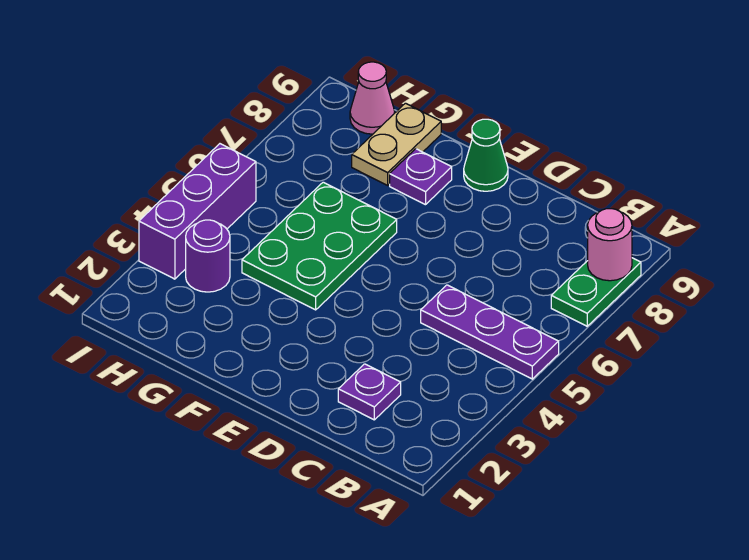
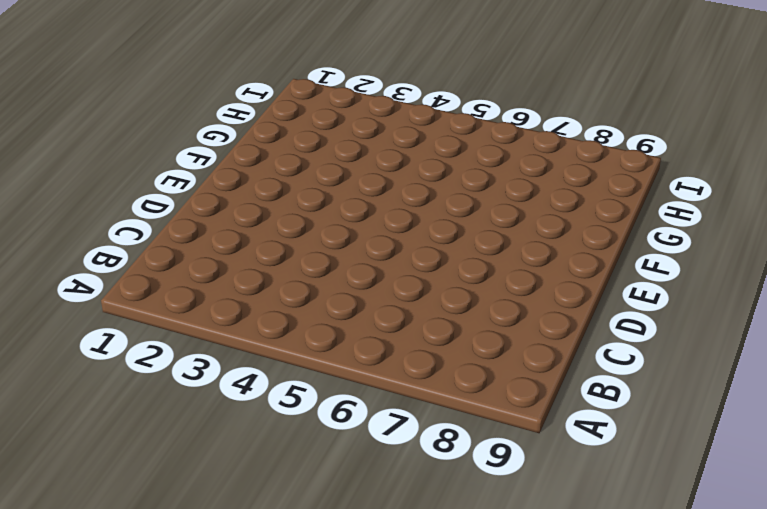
none -> purple plate A5:C5 level 1
none -> green plate A7:A8 level 1

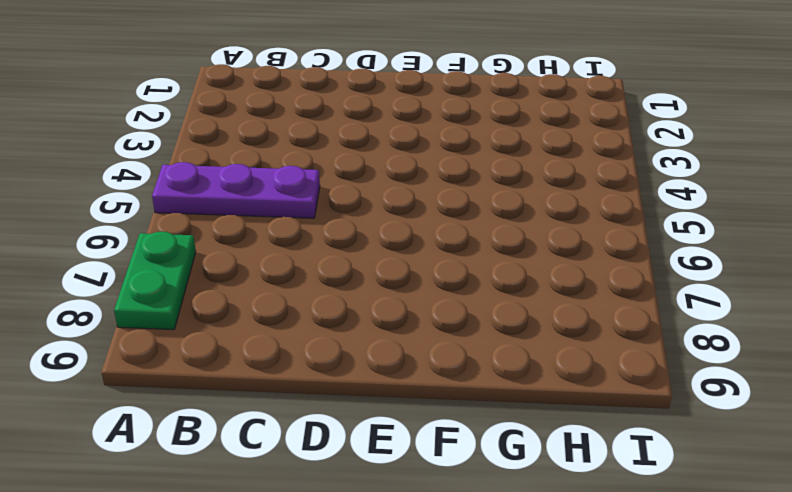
none -> purple plate C2 level 1
none -> green cone E9 level 1

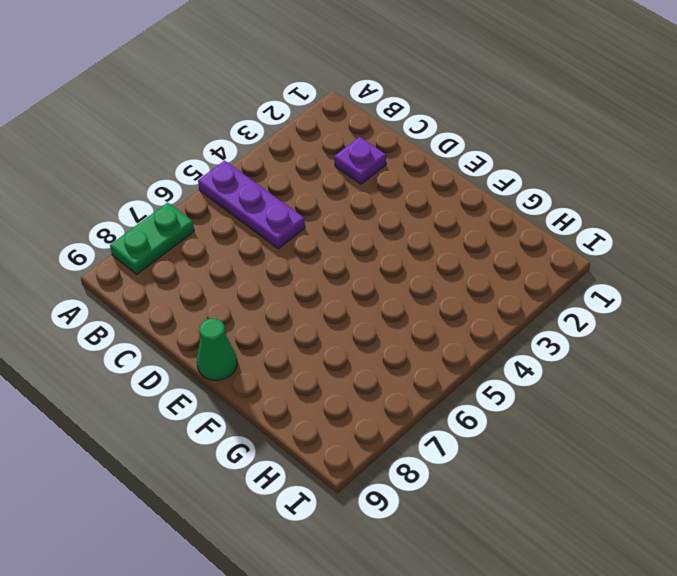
none -> green plate F4:G6 level 1
none -> purple plate F8 level 1

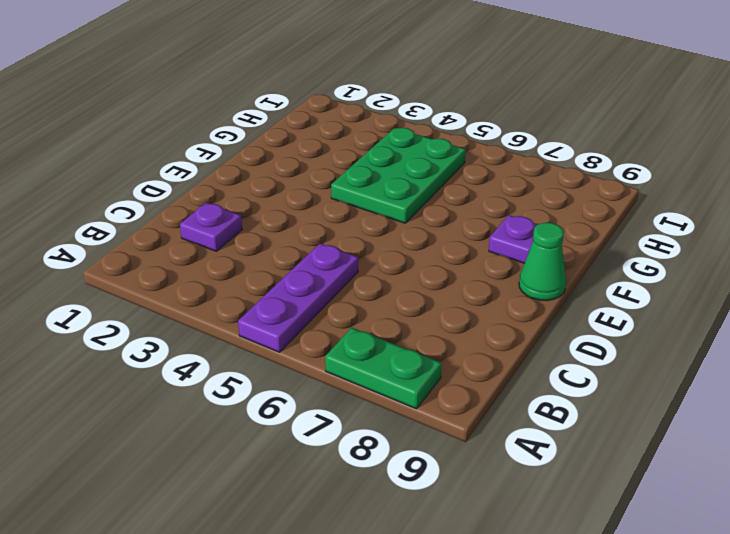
green plate F4:H5 level 1 -> green plate F4:G6 level 1
none -> tan plate G8:G9 level 1
none -> purple round brick H3 level 1

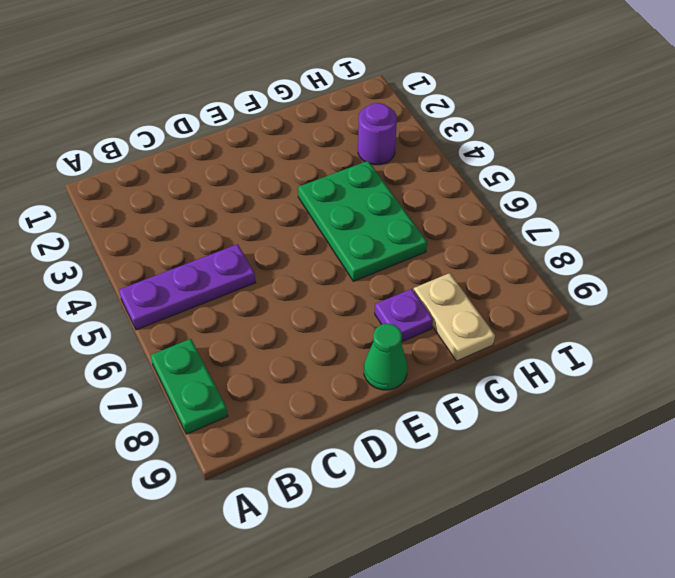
none -> purple plate C2 level 1
none -> pink cone H9 level 1

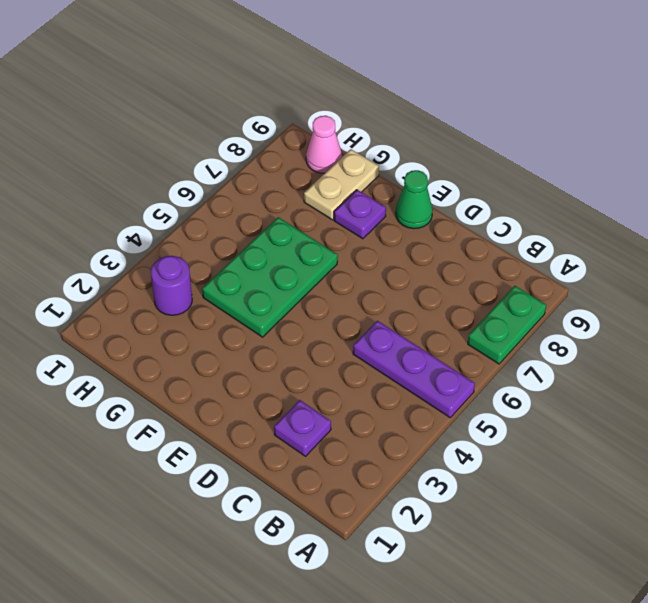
none -> purple brick I3:I5 level 1
none -> pink round brick A8 level 2

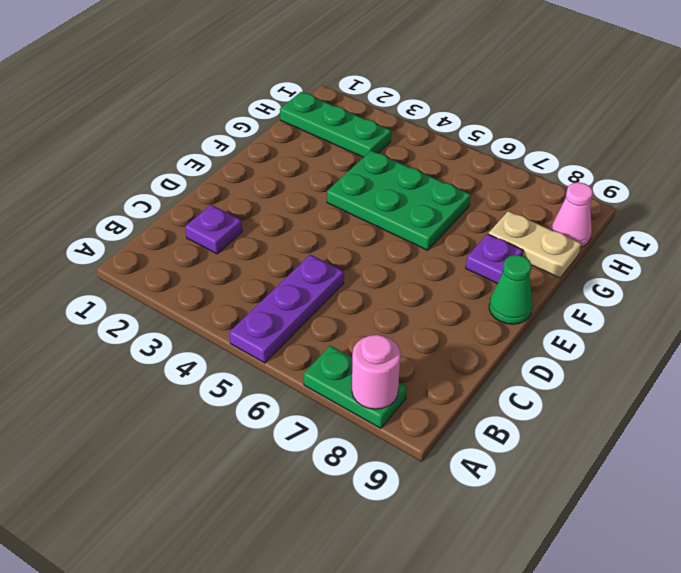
green plate H1:H3 level 1 -> purple round brick H3 level 1
none -> purple brick I3:I5 level 1

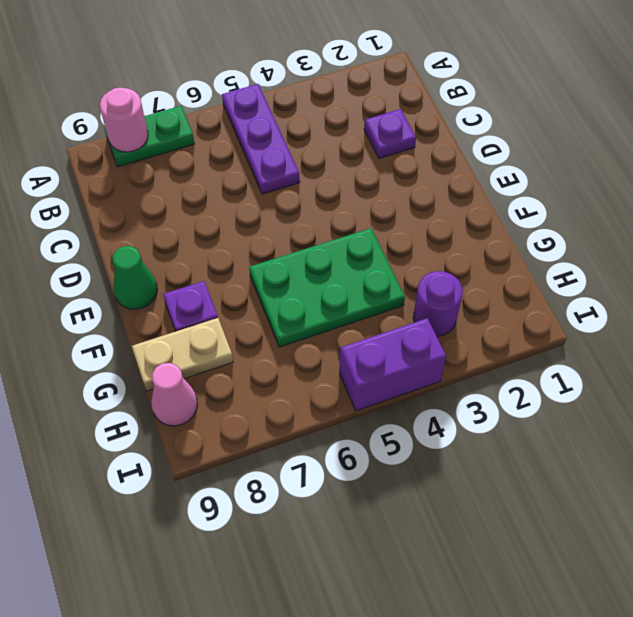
purple brick I4:I5 level 1 -> purple brick I3:I5 level 1

